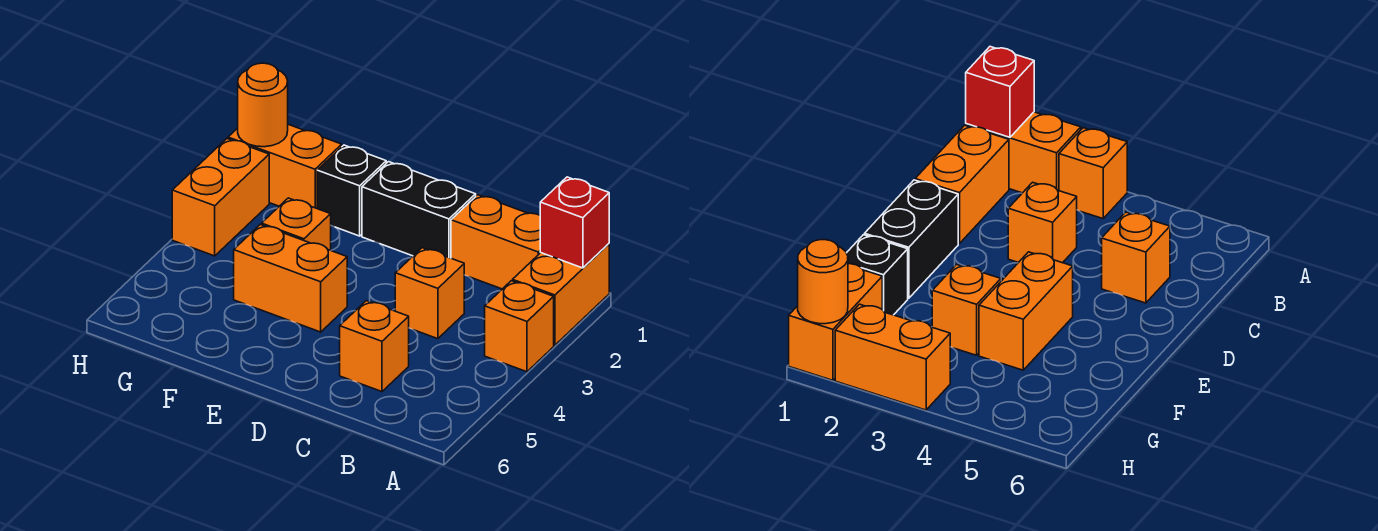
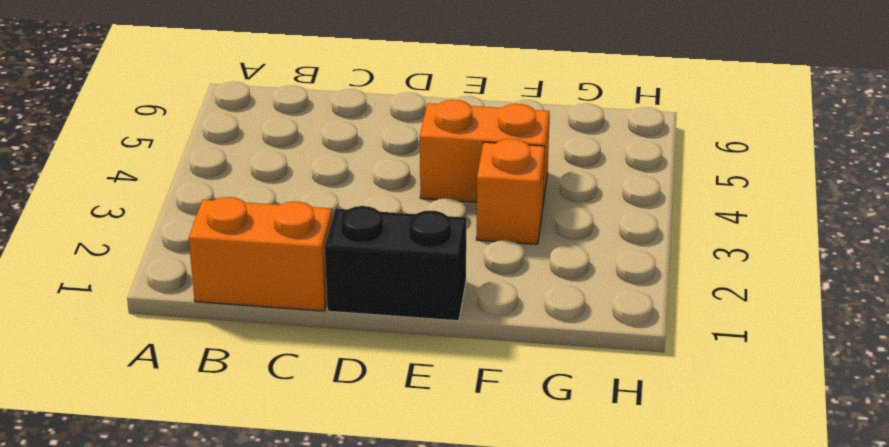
none -> orange brick A1:A2 level 1
none -> orange brick A3 level 1
none -> orange brick C3 level 1

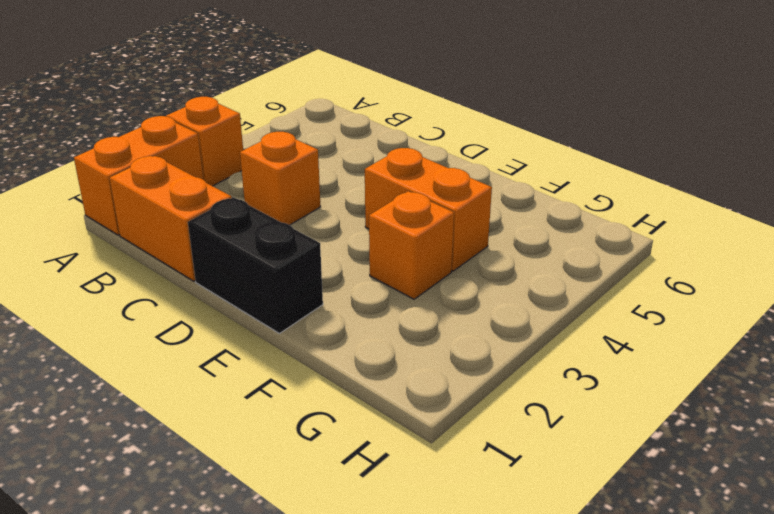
none -> orange brick C5 level 1
none -> black brick F1 level 1
none -> orange brick G1:H1 level 1

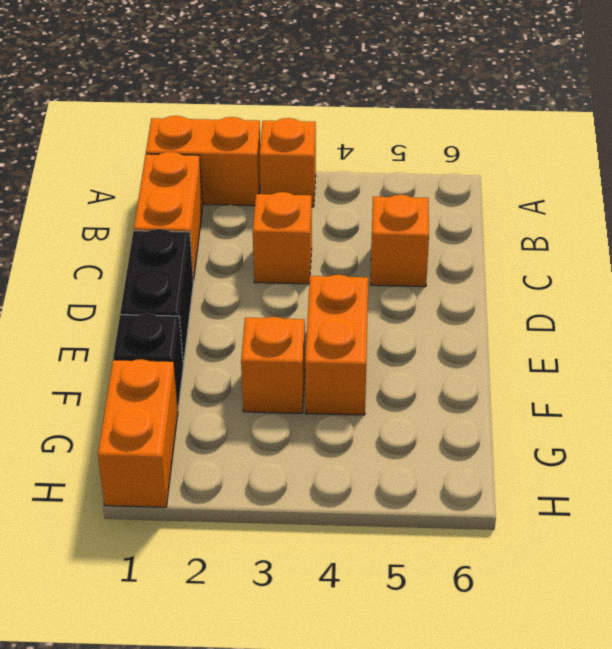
none -> orange brick H2:H3 level 1
none -> red brick A1 level 2
none -> orange round brick H1 level 2

